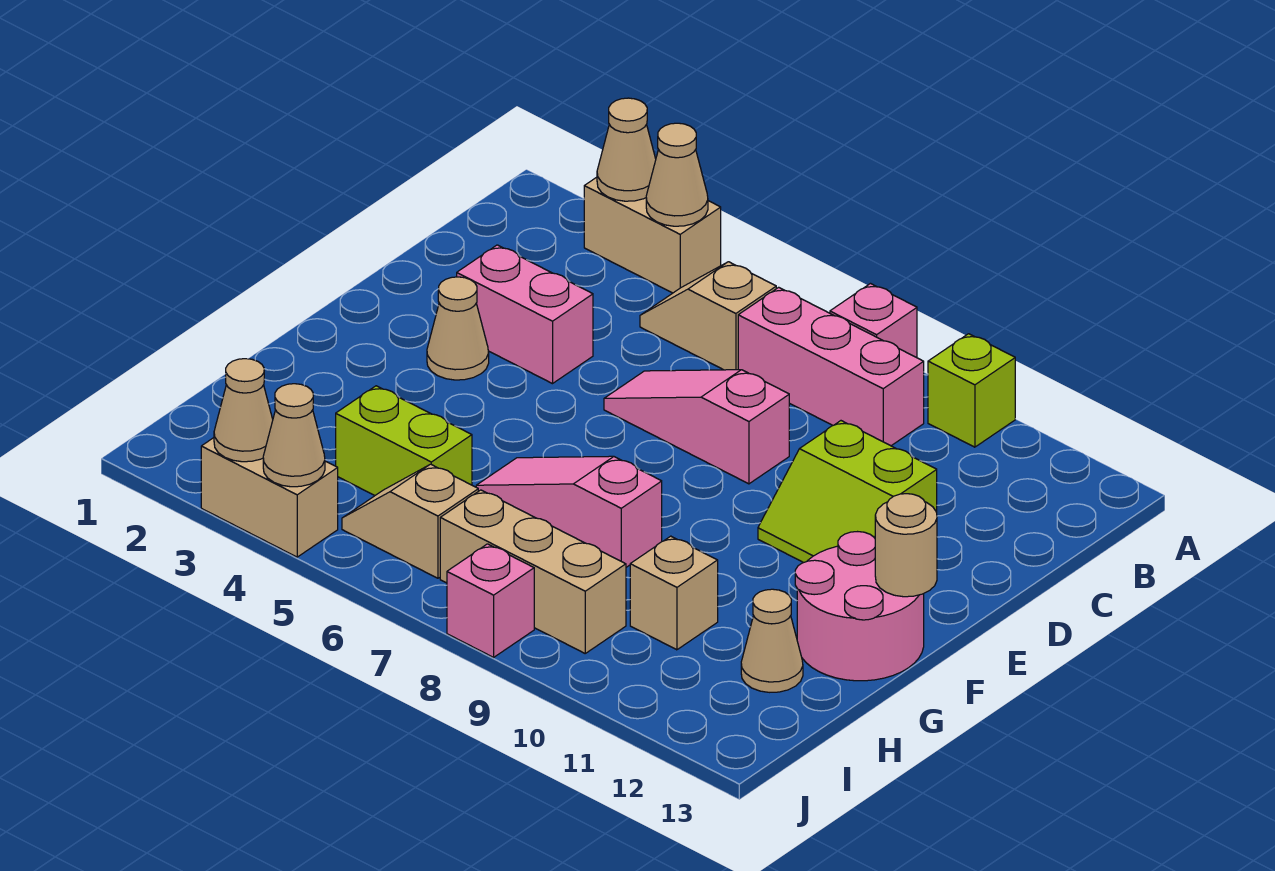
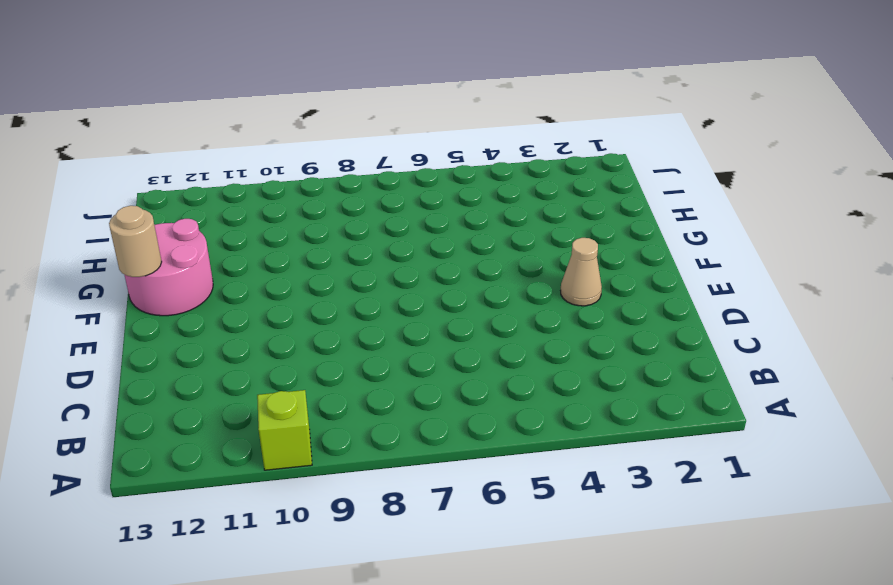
none -> tan brick A3:A4 level 1
none -> pink brick A8 level 1
none -> tan slope B5:B6 level 1 top 6

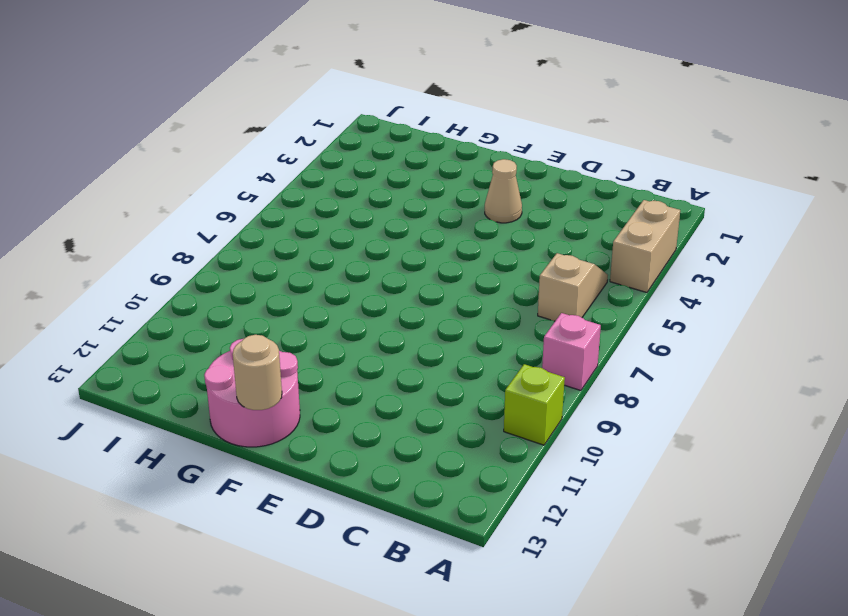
none -> pink brick B7:B9 level 1
none -> pink brick D3:D4 level 1
none -> pink slope D6:D8 level 1 top 8

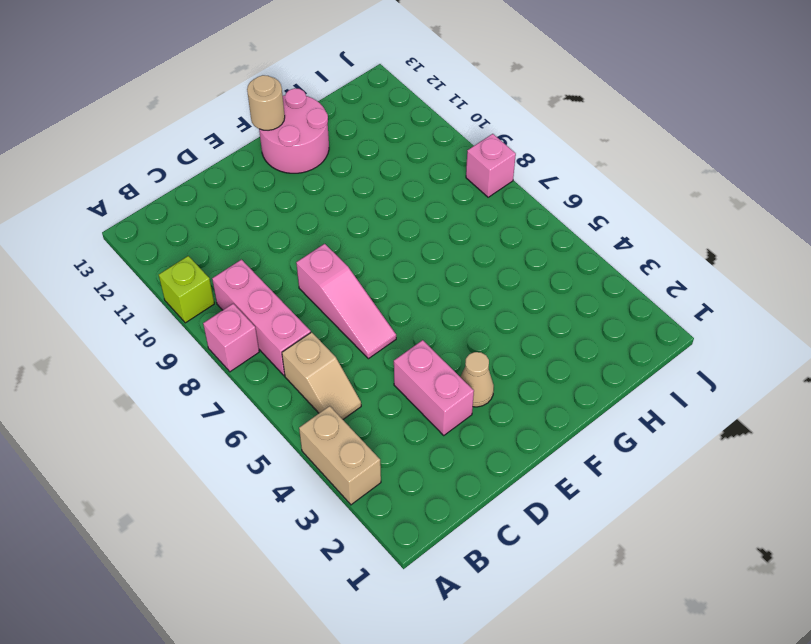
none -> lime slope D10:E11 level 1 top D
none -> pink slope G6:G8 level 1 top 8
none -> lime brick H4:H5 level 1

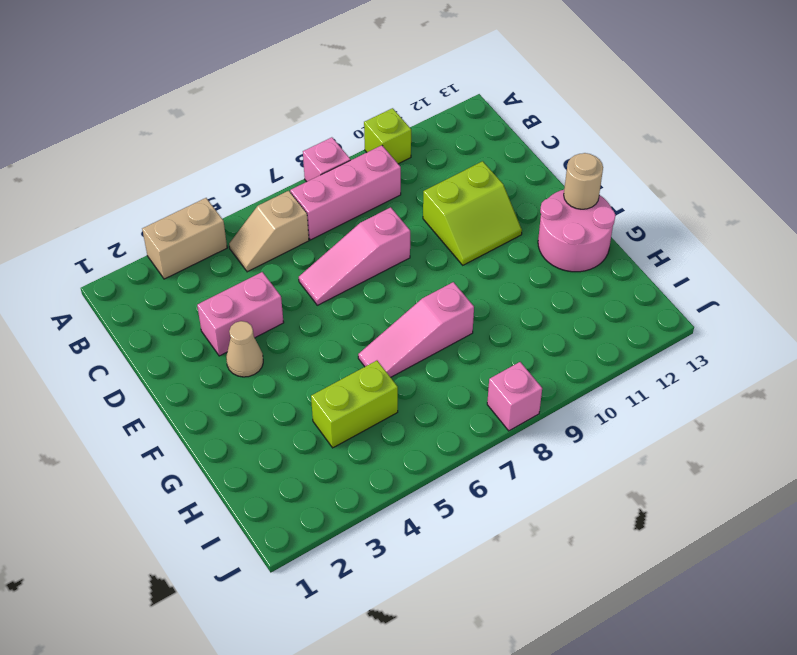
none -> tan brick H10 level 1
none -> tan cone H12 level 1
none -> tan slope I5:I6 level 1 top 6

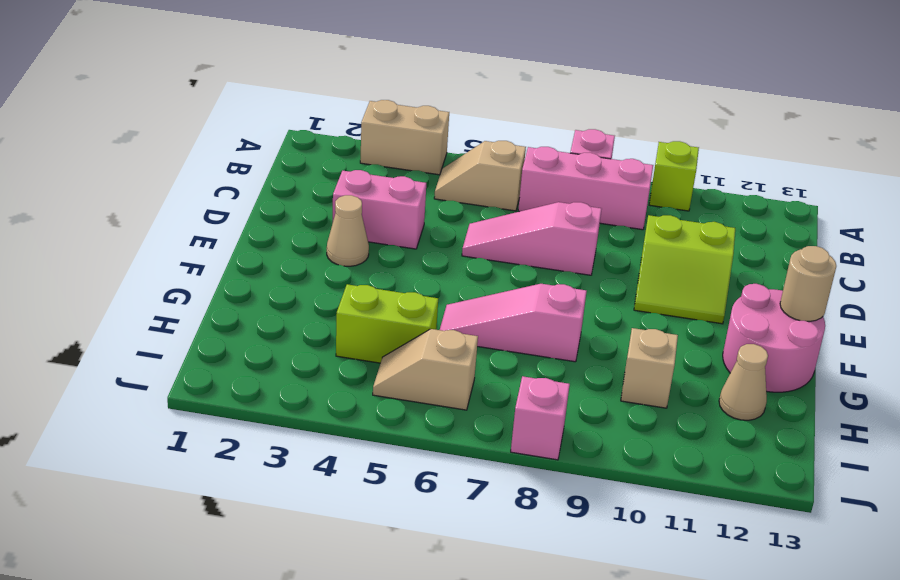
none -> tan brick I7:I9 level 1
none -> tan brick J3:J4 level 1
none -> tan cone A3 level 2

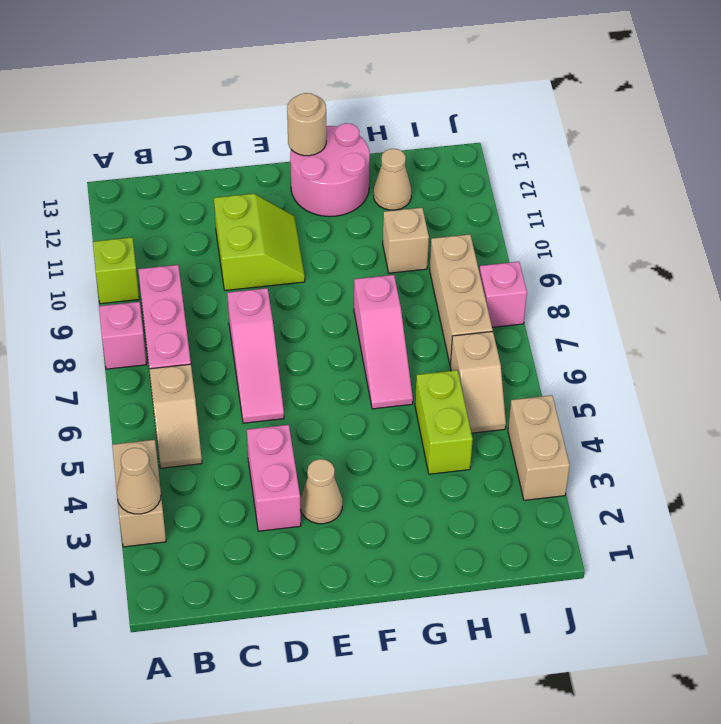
none -> tan cone A4 level 2
none -> tan cone J3 level 2
none -> tan cone J4 level 2

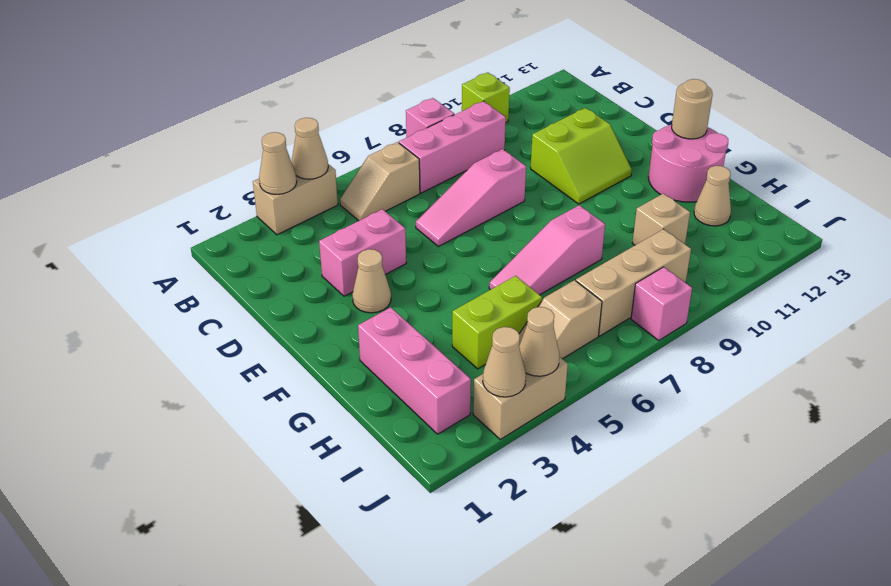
pink brick G2:I2 level 1 -> none

